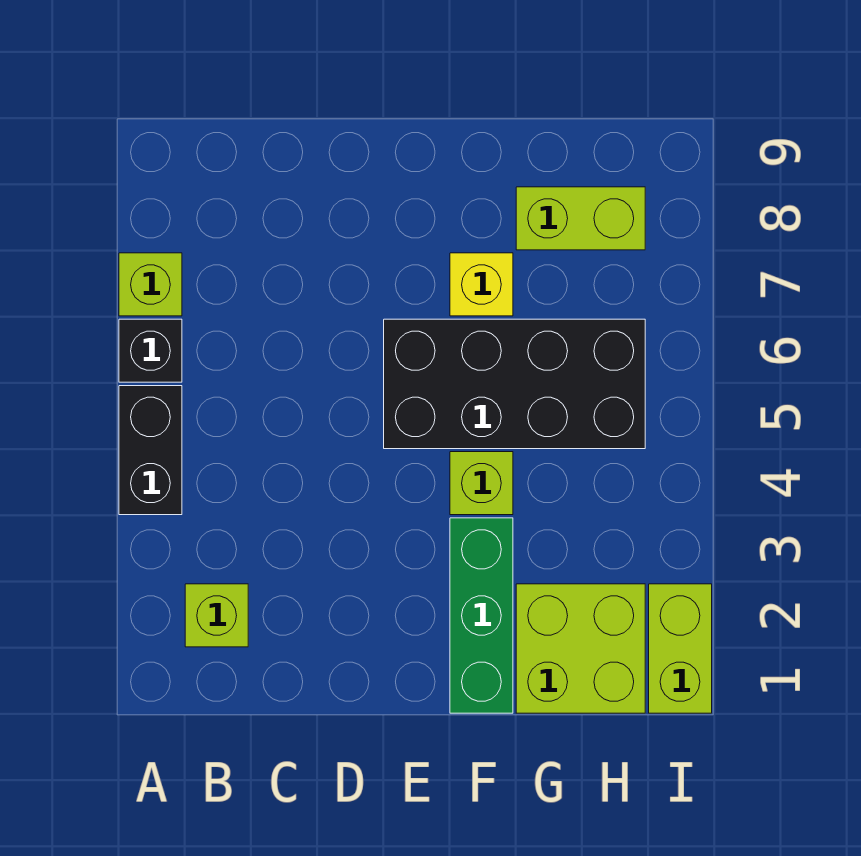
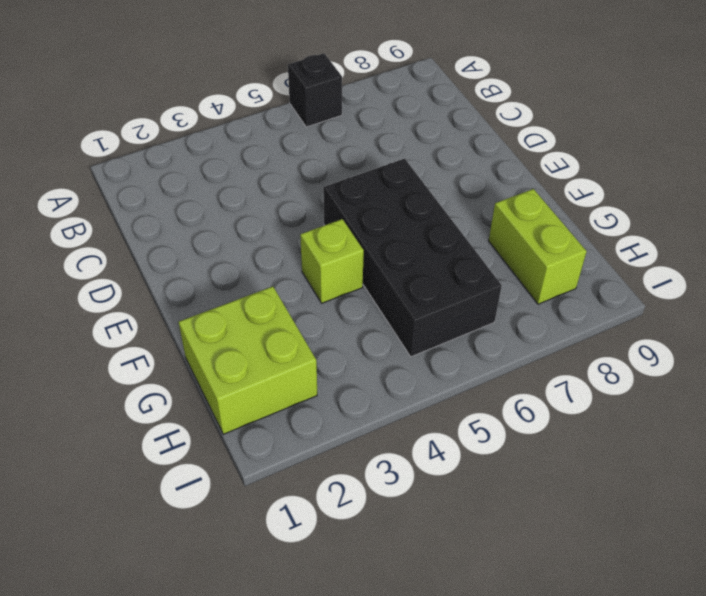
none -> black brick A4:A5 level 1
none -> lime brick A7 level 1

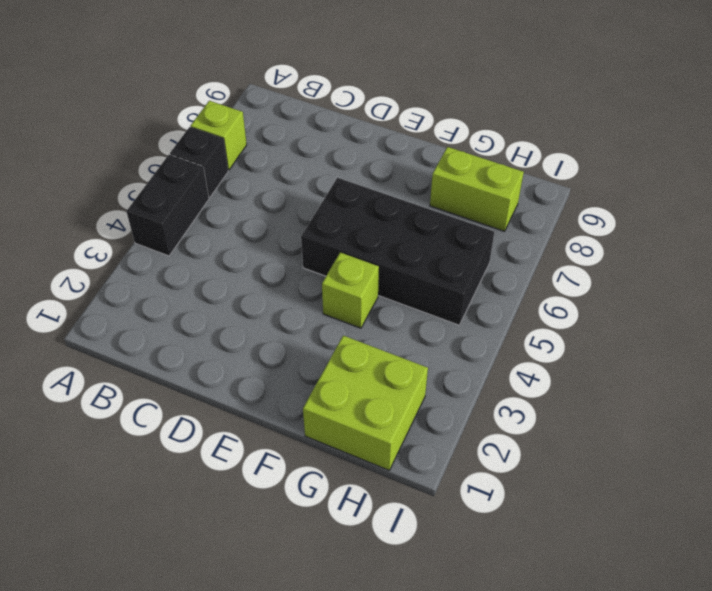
none -> lime brick B2 level 1
none -> green brick F1:F3 level 1

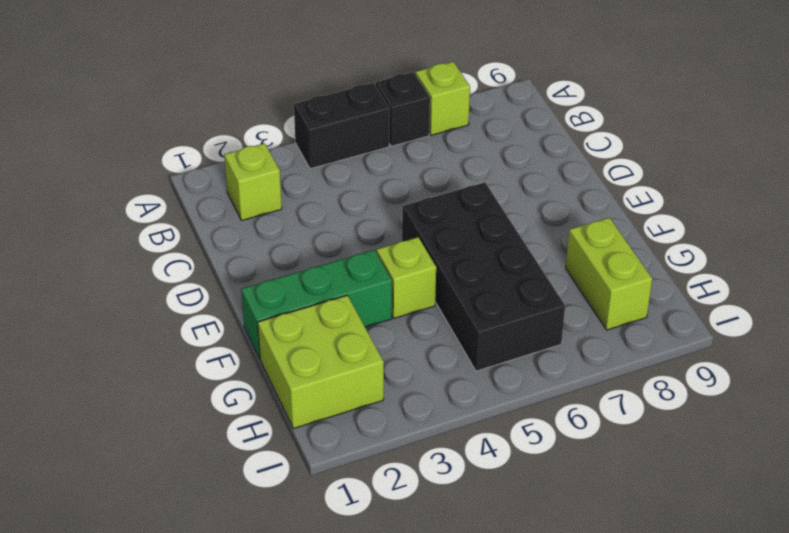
none -> yellow brick F7 level 1
none -> lime brick I1:I2 level 1

